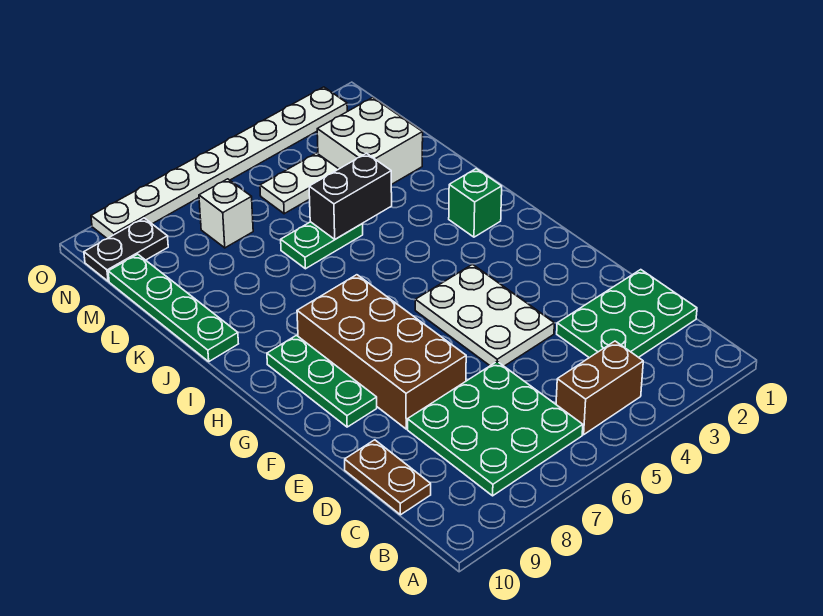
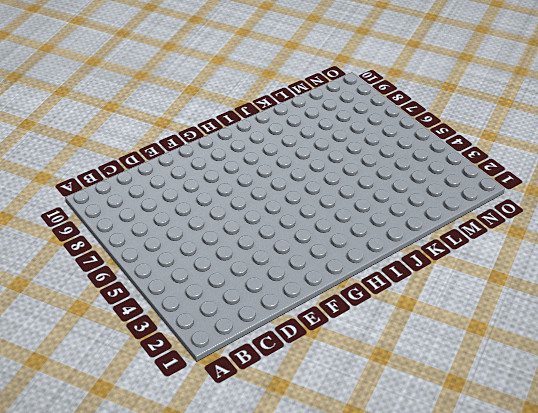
none -> brown brick B4:B5 level 1
none -> green plate B6:D8 level 1
none -> green plate C1:D3 level 1

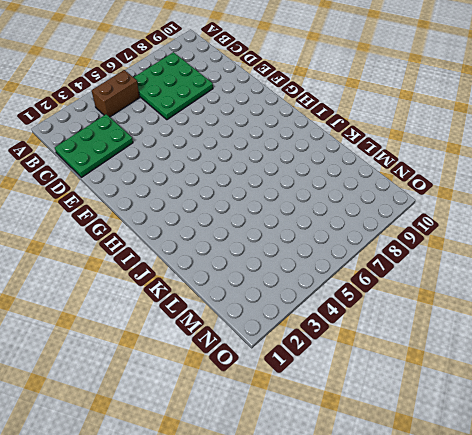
none -> brown plate C10:D10 level 1
none -> white plate E4:G5 level 1
none -> brown brick E7:H8 level 1

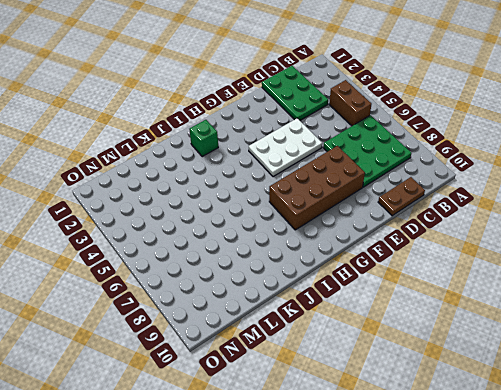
none -> green plate F9:H9 level 1
none -> green plate J10:M10 level 1
none -> green plate K5:K6 level 1

